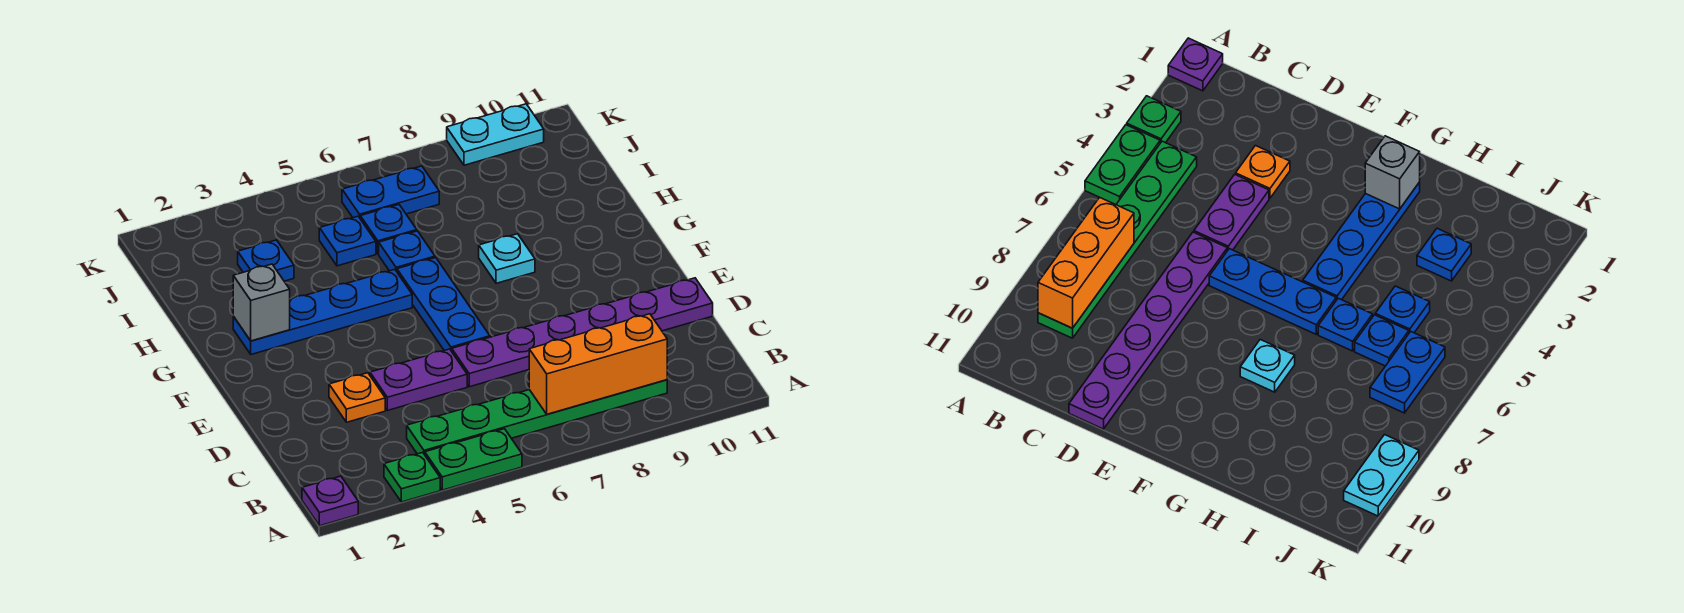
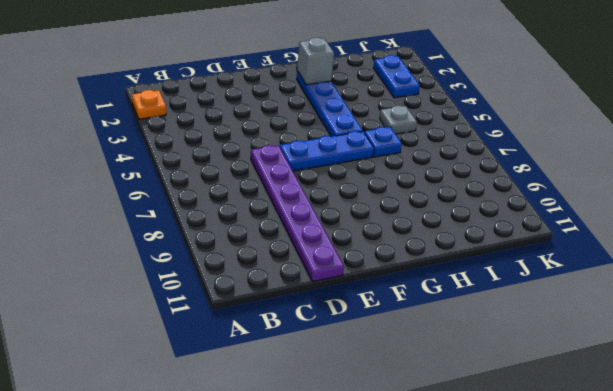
orange plate A2 level 1 -> orange plate D3 level 1
grey plate I5 level 1 -> blue plate I5 level 1
blue plate J2:J3 level 1 -> blue plate J6:J7 level 1
none -> purple plate A1 level 1
none -> green plate A3 level 1
none -> green plate A4:A5 level 1

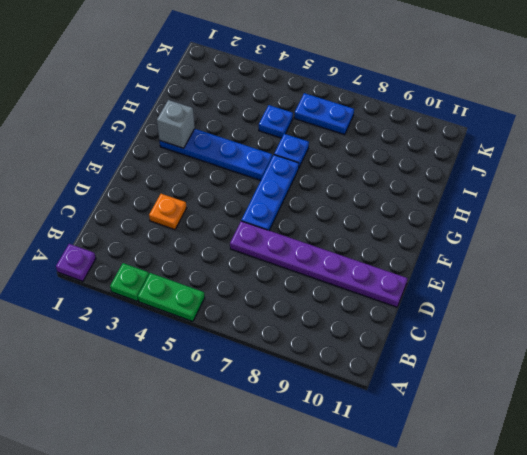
none -> green plate B4:B9 level 1
none -> purple plate D4:D5 level 1
none -> cyan plate G8 level 1

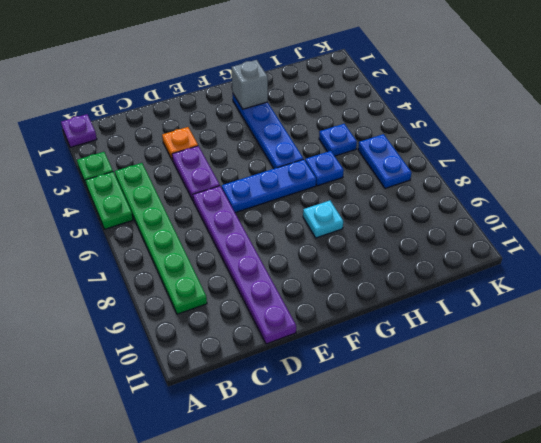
none -> blue plate I3 level 1
none -> blue plate I6 level 1
none -> cyan plate K9:K10 level 1

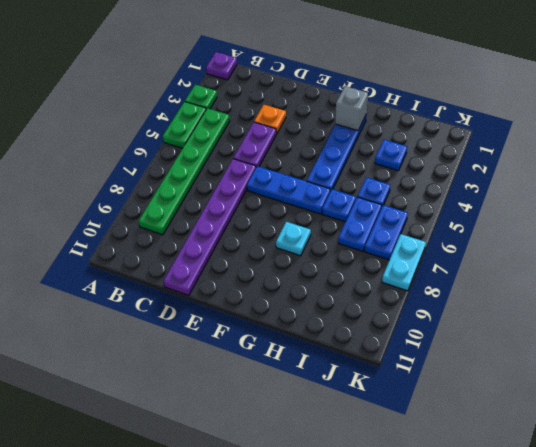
blue plate I6:I7 level 1 -> blue plate I6 level 1
cyan plate K7:K8 level 1 -> cyan plate K9:K10 level 1
none -> orange brick B7:B9 level 2

